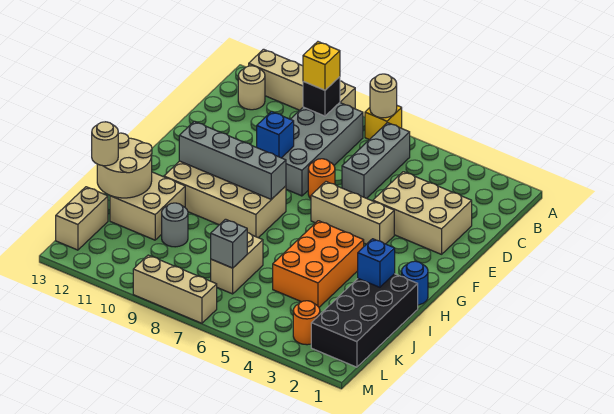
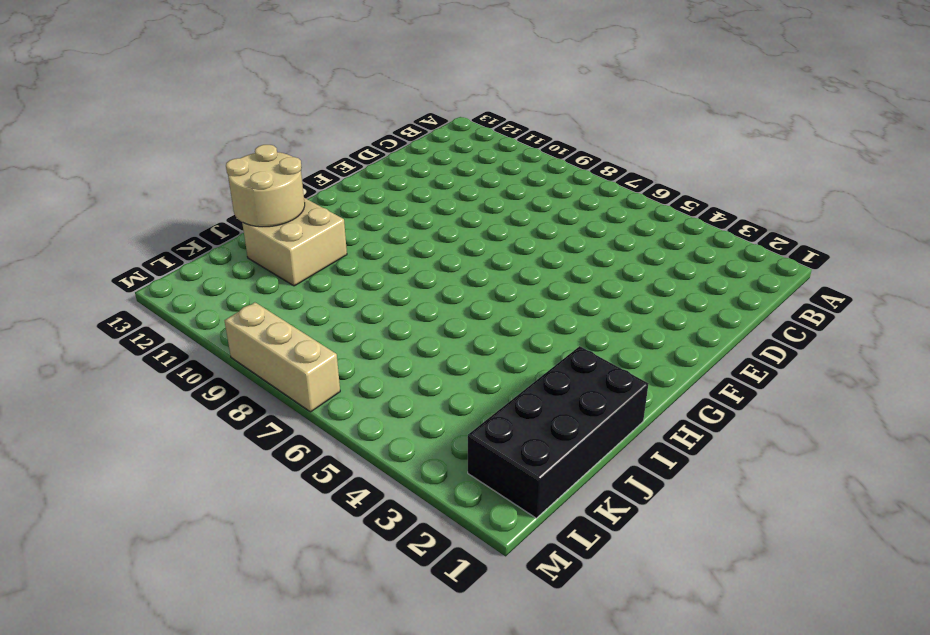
none -> yellow brick A7 level 1
none -> tan brick A9:A12 level 1
none -> grey brick B6:D6 level 1

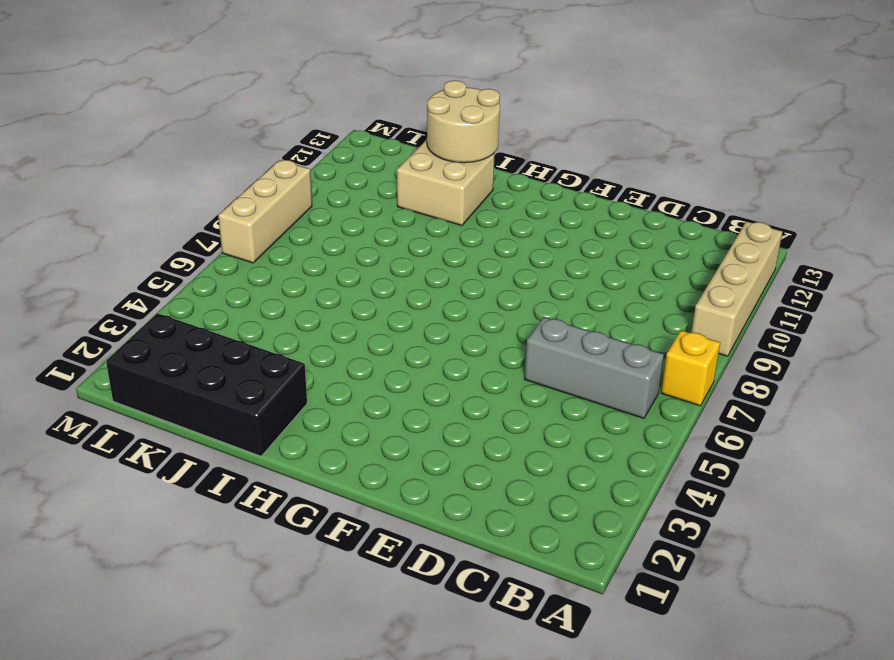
none -> grey brick B8:E9 level 1
none -> tan round brick B12 level 1
none -> tan brick D2:E4 level 1

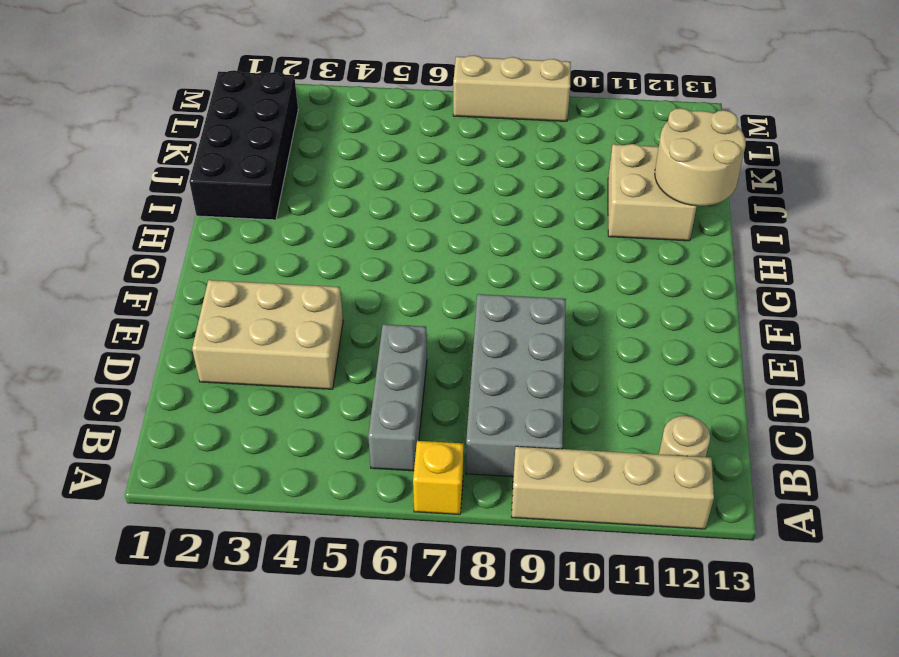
none -> orange round brick E7 level 1
none -> tan brick F4:F6 level 1
none -> tan brick G8:H11 level 1

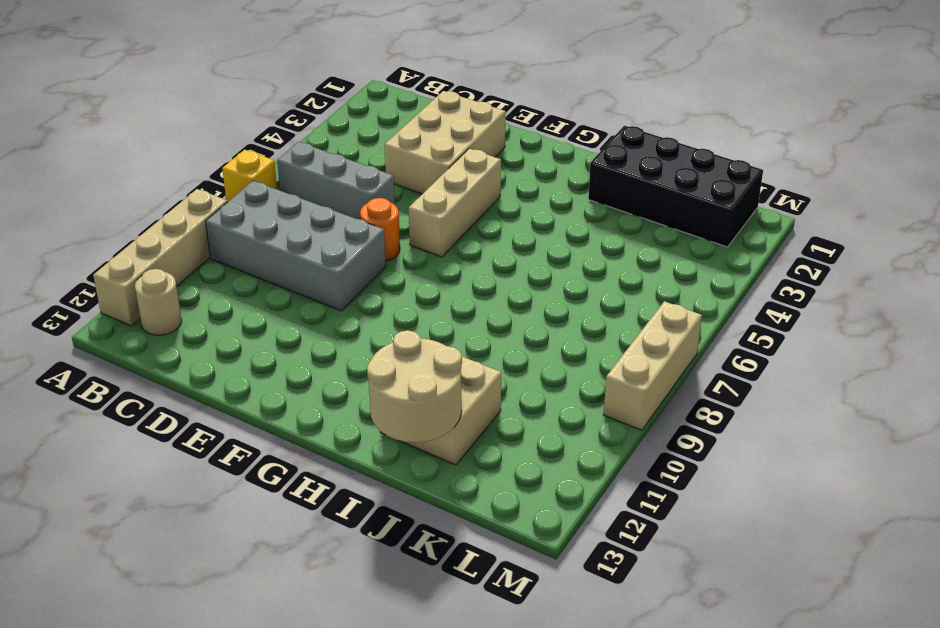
none -> tan brick G8:H11 level 1
none -> blue round brick H1 level 1
none -> orange brick H4:J5 level 1

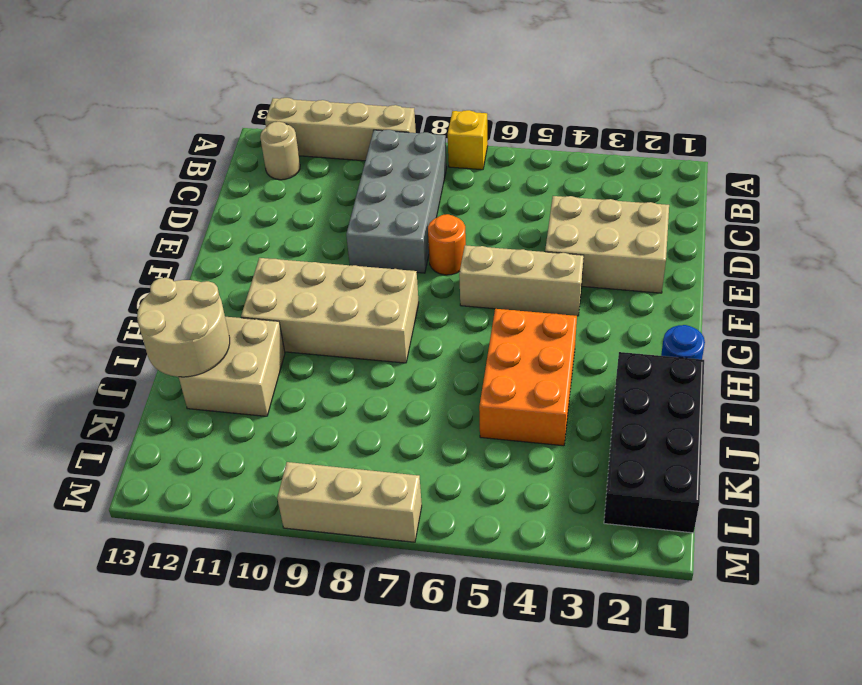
none -> grey brick B6:D6 level 1
none -> tan brick J7:K7 level 1
none -> grey round brick J10 level 1

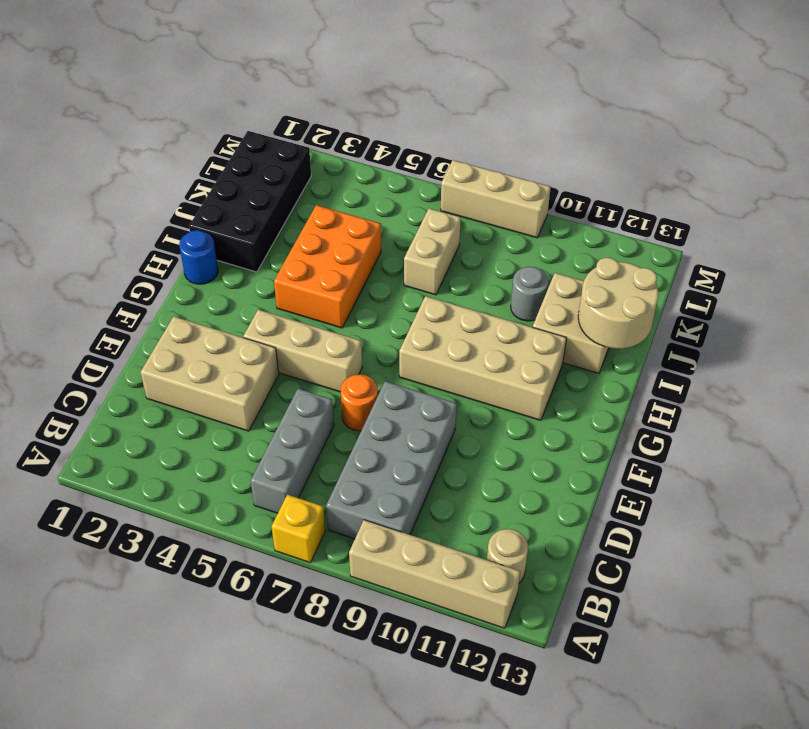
none -> tan brick K13:L13 level 1
none -> orange round brick L3 level 1
none -> tan round brick A7 level 2

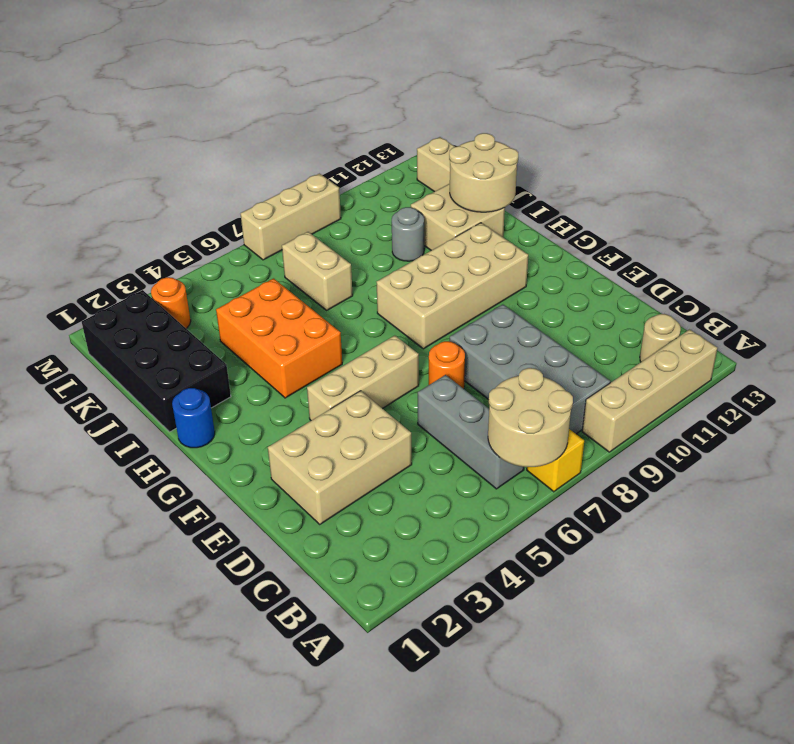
tan round brick A6:B7 level 2 -> tan round brick A7 level 2
none -> black brick B9 level 2
none -> blue brick E9 level 2
none -> grey brick G8:G11 level 2

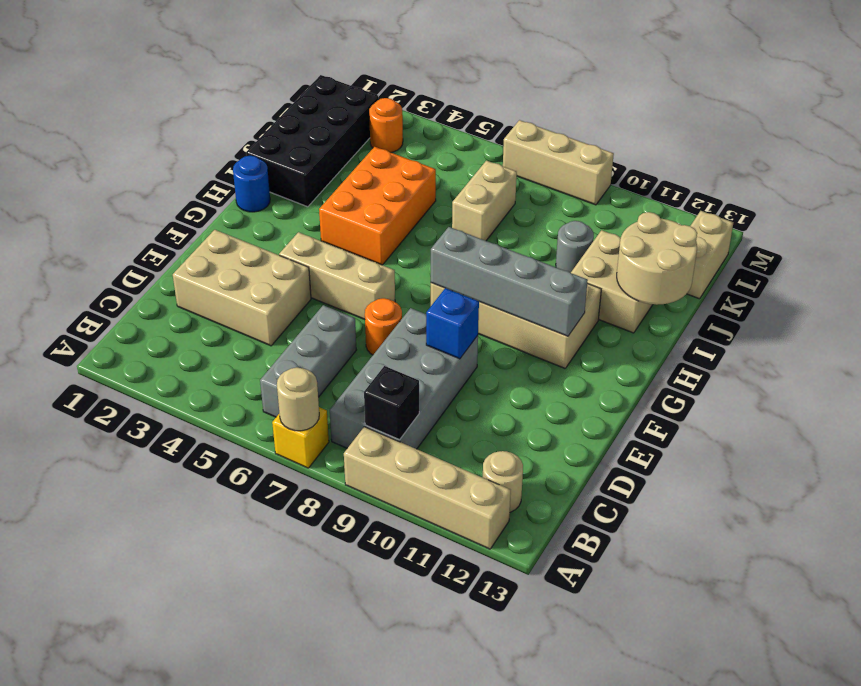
none -> blue brick I2 level 2
none -> grey brick K7 level 2
none -> yellow brick B9 level 3

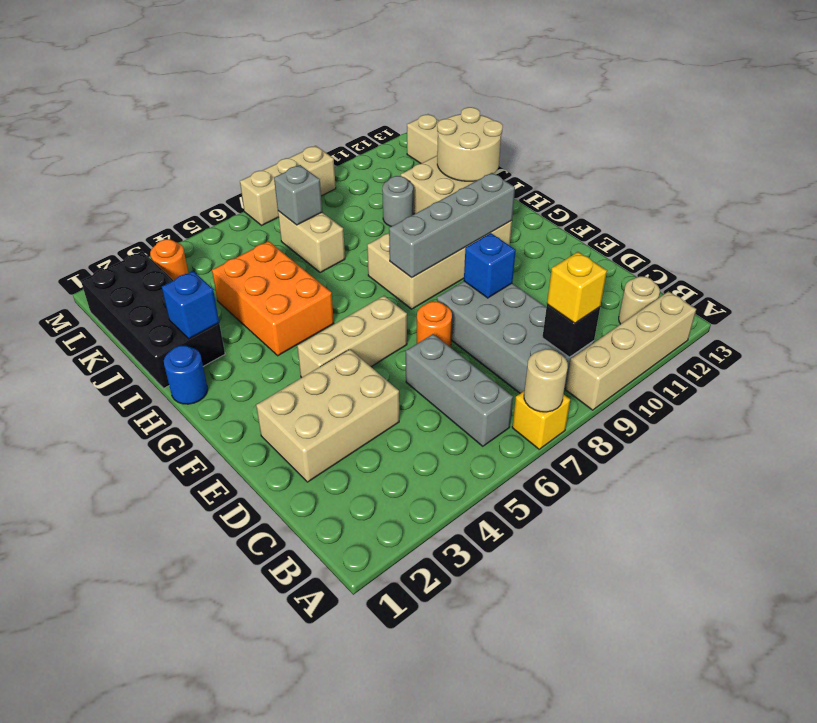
none -> tan round brick J13 level 3

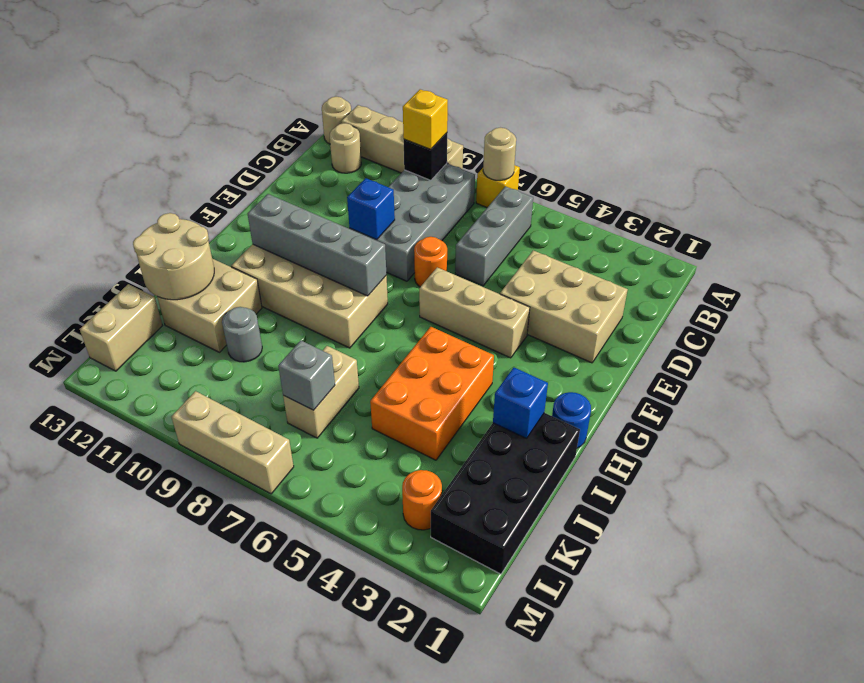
tan round brick A13 level 1 -> tan round brick J13 level 3

